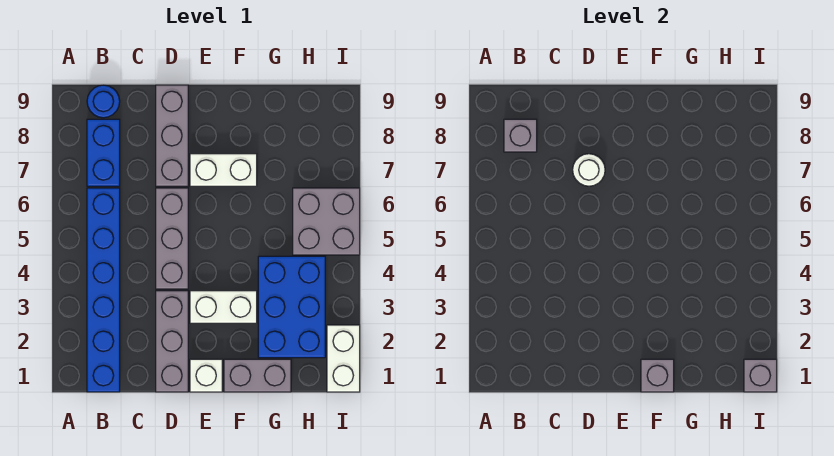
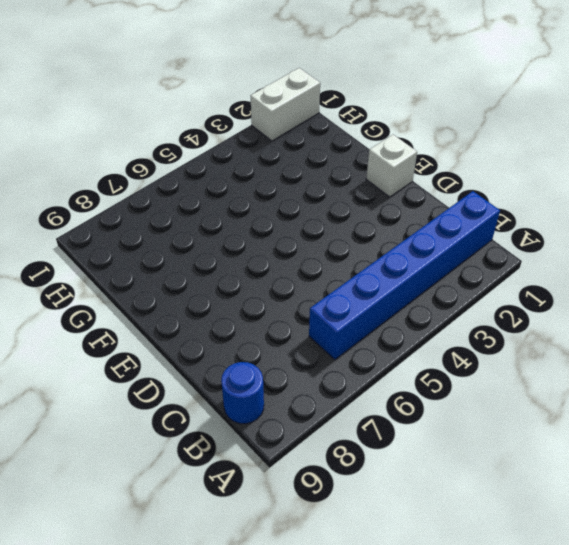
none -> blue brick B7:B8 level 1
none -> grey brick D1:D3 level 1
none -> grey brick D4:D6 level 1

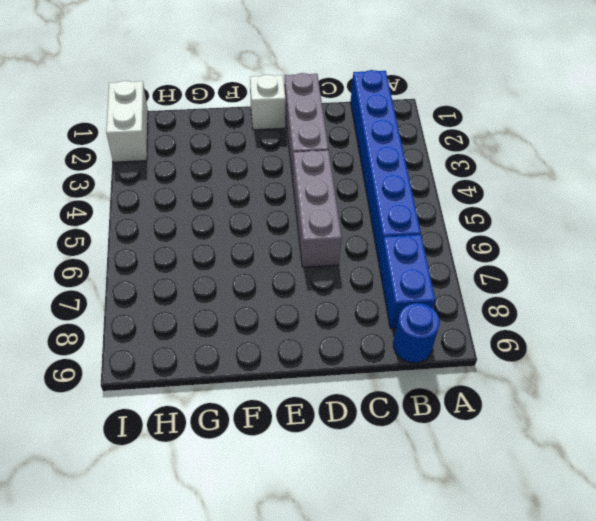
none -> grey brick D7:D9 level 1
none -> white brick E3:F3 level 1
none -> white brick E7:F7 level 1

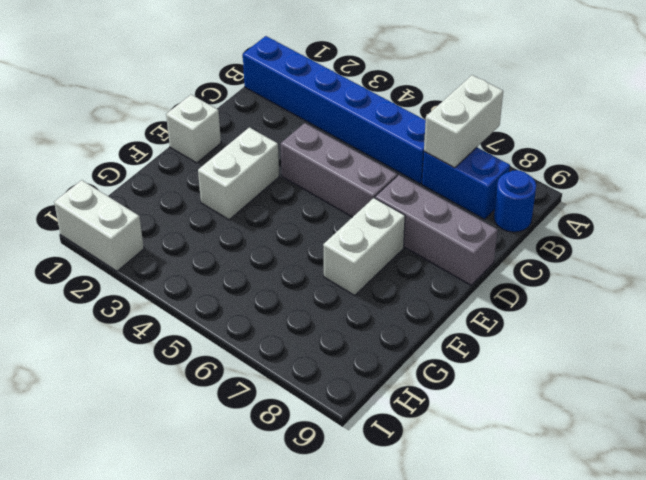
white brick A7:B7 level 2 -> none
none -> grey brick D1:D3 level 1
none -> grey brick F1:G1 level 1
none -> blue brick G2:H4 level 1

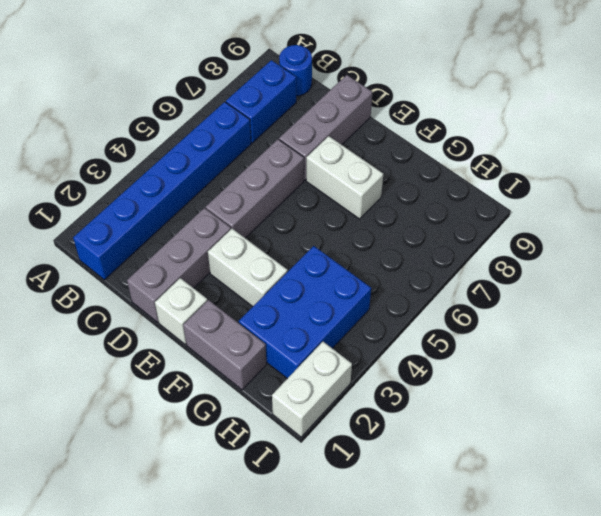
none -> grey brick H5:I6 level 1
none -> grey brick B8 level 2
none -> white round brick D7 level 2

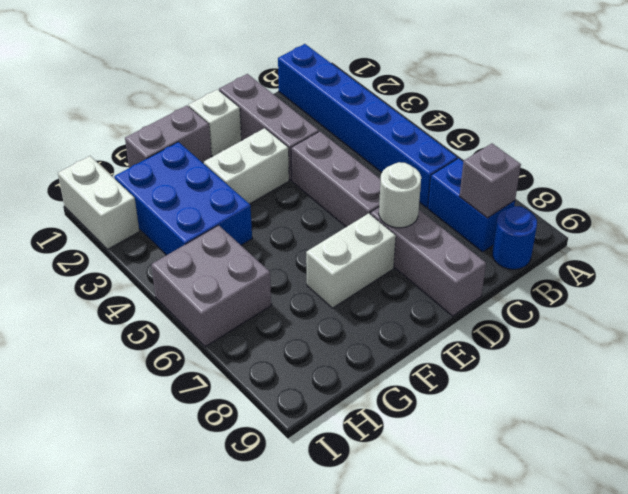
none -> grey brick F1 level 2
none -> grey brick I1 level 2

